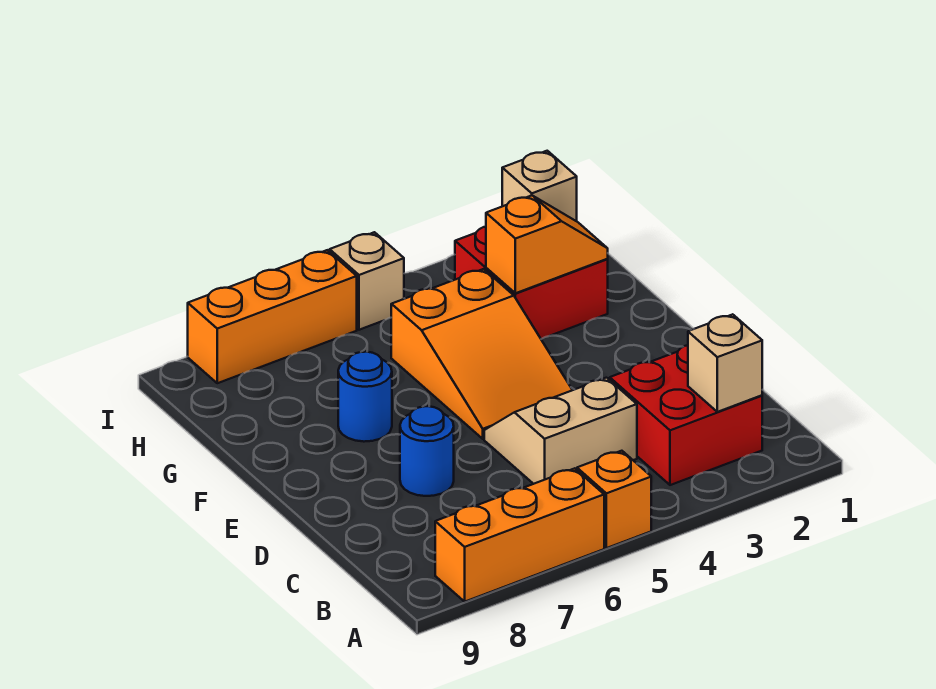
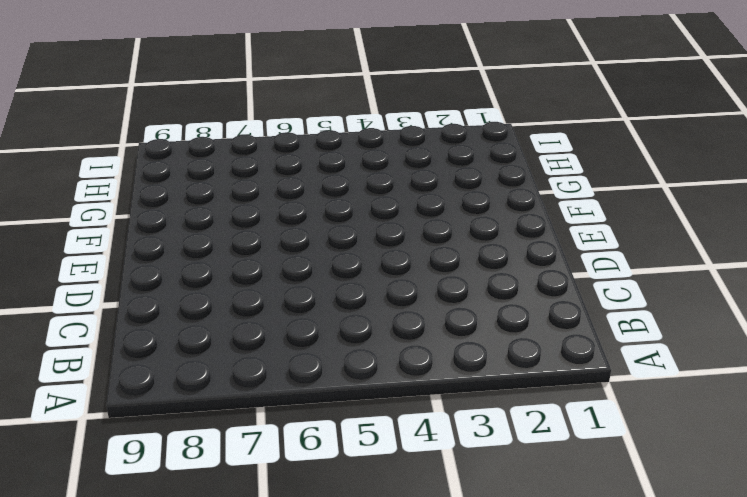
none -> orange brick A5 level 1
none -> orange brick A6:A8 level 1
none -> red brick B2:C3 level 1

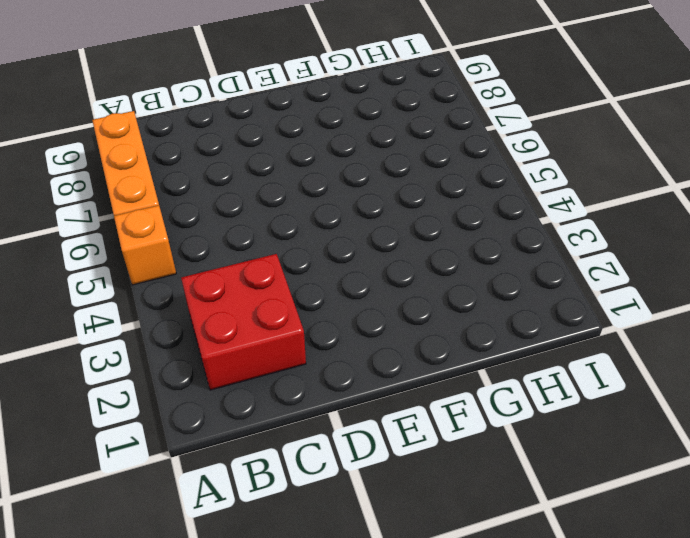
none -> tan slope C4:D5 level 1 top C
none -> blue round brick D7 level 1
none -> orange slope E4:G5 level 1 top G

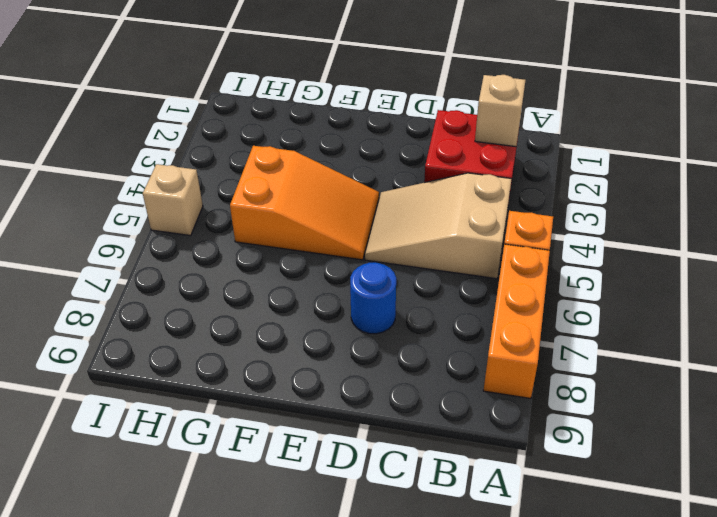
tan slope B4:D5 level 1 top B -> tan slope C4:D5 level 1 top C
none -> blue round brick F7 level 1
none -> red brick G2:H3 level 1
none -> orange brick I6:I8 level 1

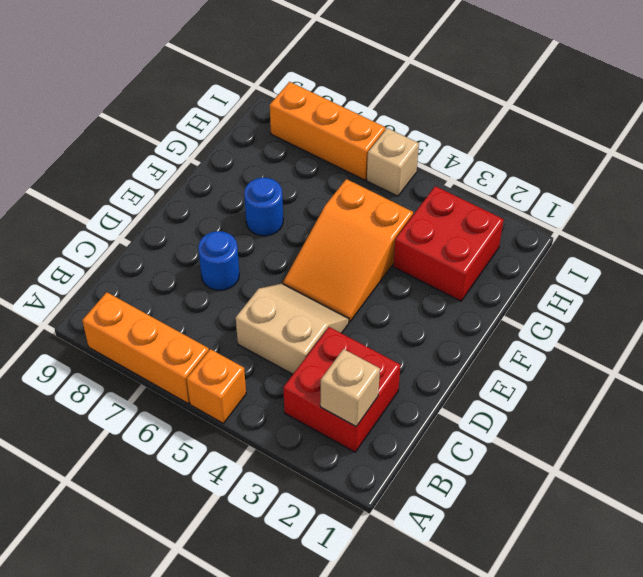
none -> orange slope G2:G3 level 2 top 3
none -> tan brick H2 level 2

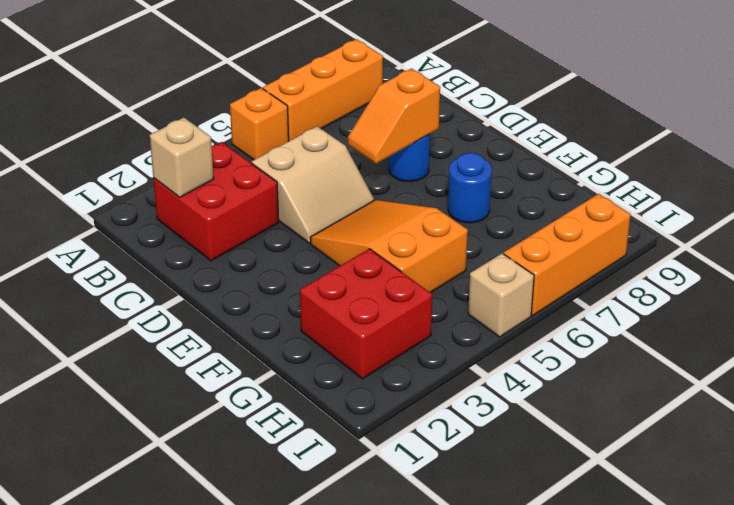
orange slope D6:D7 level 2 top 7 -> orange slope G2:G3 level 2 top 3
none -> tan brick H2 level 2

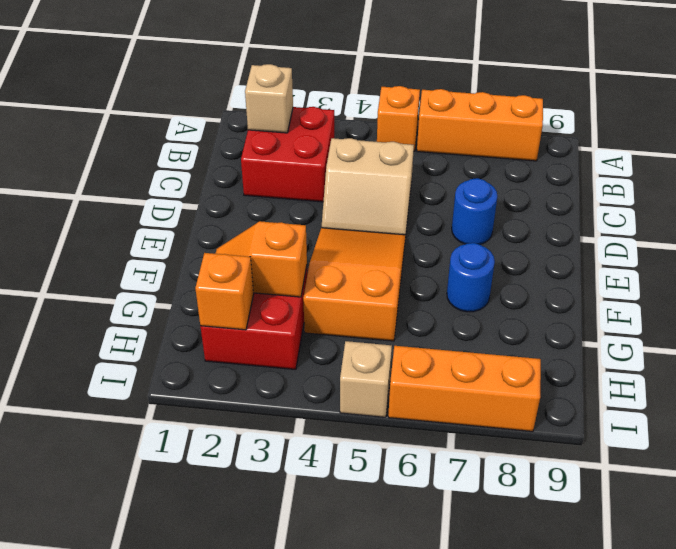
orange brick H2 level 2 -> tan brick H2 level 2

